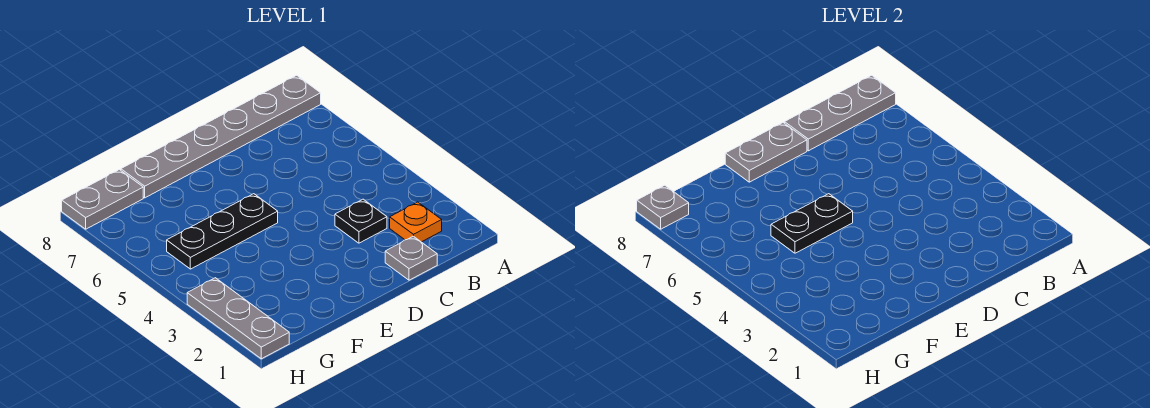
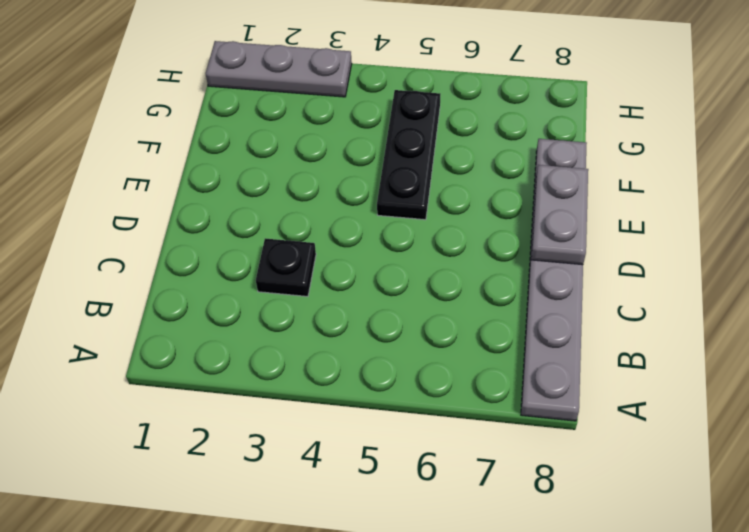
none -> orange plate B2 level 1
none -> grey plate C1 level 1

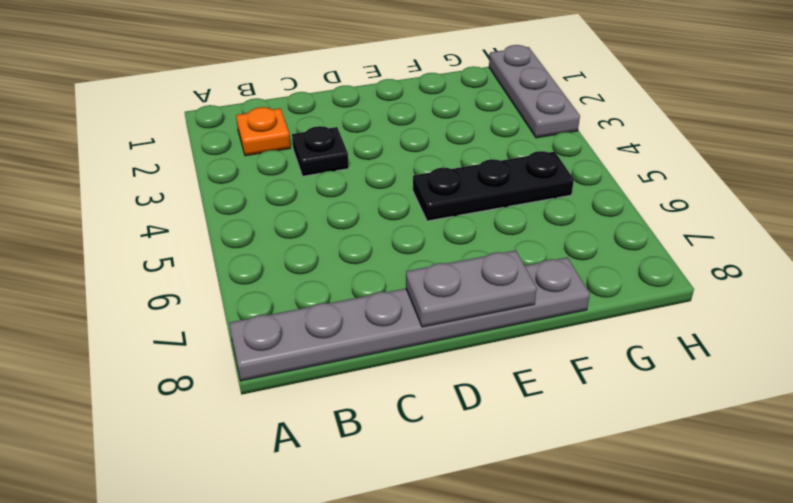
none -> grey plate C1 level 1
none -> grey plate G8:H8 level 1

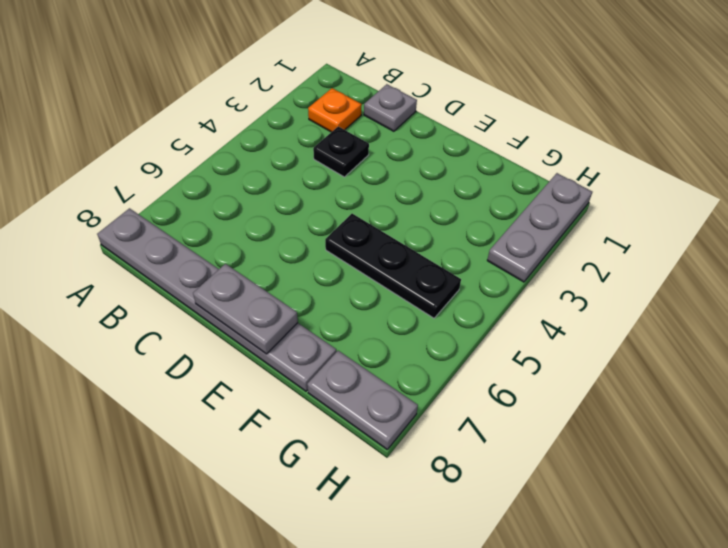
none -> grey plate A8:C8 level 2
none -> black plate E5:F5 level 2

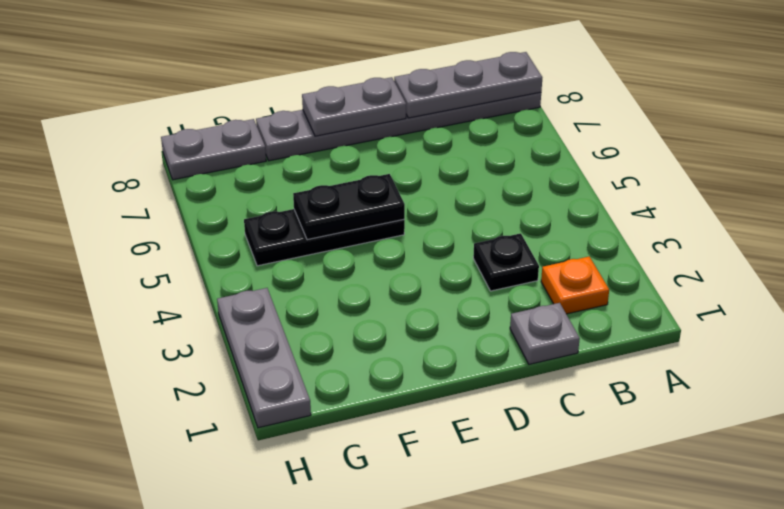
none -> grey plate H8 level 2

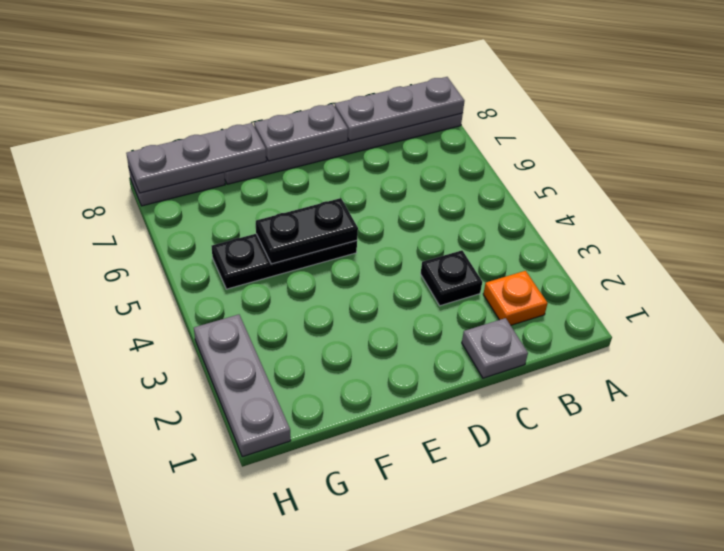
grey plate F8:H8 level 2 -> grey plate H8 level 2

